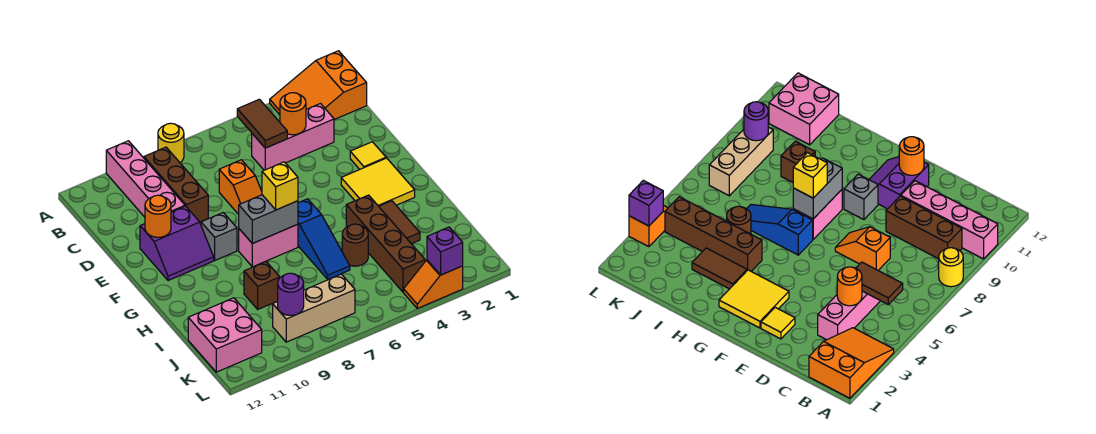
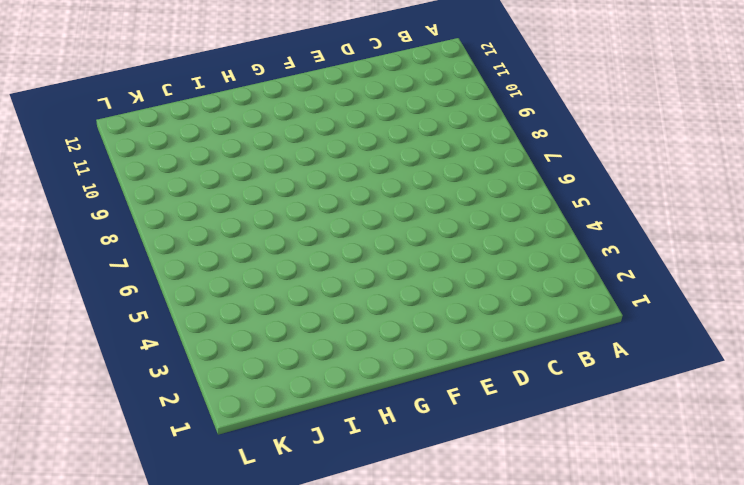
none -> orange slope A1:B3 level 1 top 1
none -> yellow round brick A8 level 1
none -> pink brick A10:D10 level 1

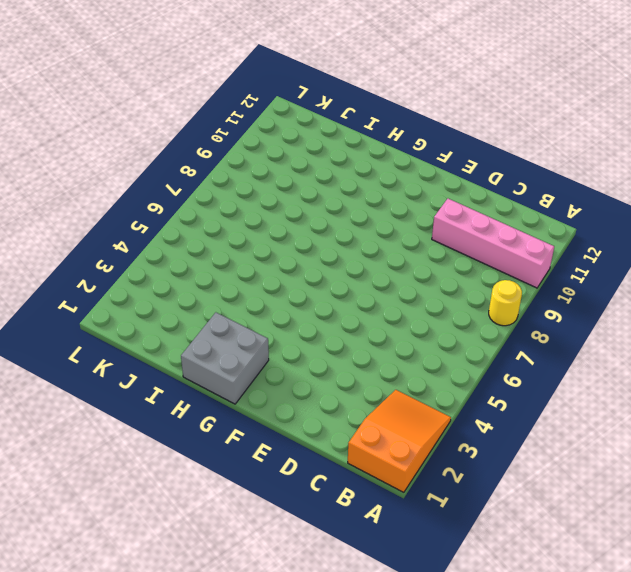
grey brick G1:H2 level 1 -> yellow tile F2:G3 level 1
none -> brown brick B9:D9 level 1
none -> pink brick C3:C5 level 1
none -> orange slope D7:E7 level 1 top D

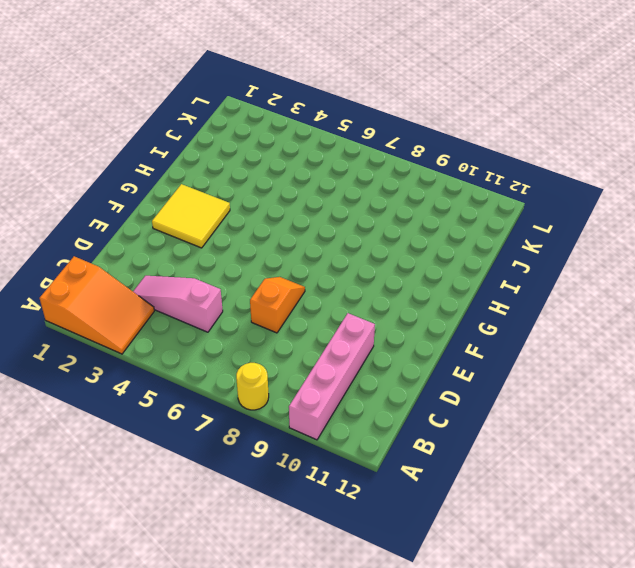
pink slope C3:C5 level 1 top 5 -> pink brick C3:C5 level 1
none -> brown brick B9:D9 level 1
none -> yellow tile E2 level 1
none -> purple slope E10:F11 level 1 top E

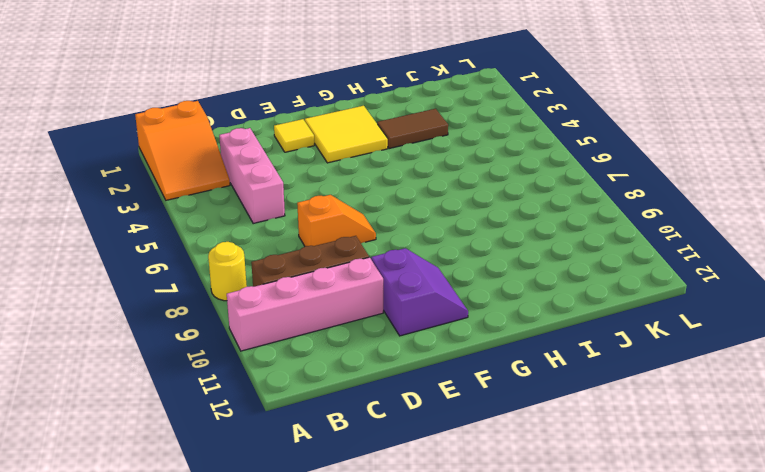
none -> grey brick F9 level 1
none -> blue slope G6:I6 level 1 top G
none -> pink brick G7:G8 level 1

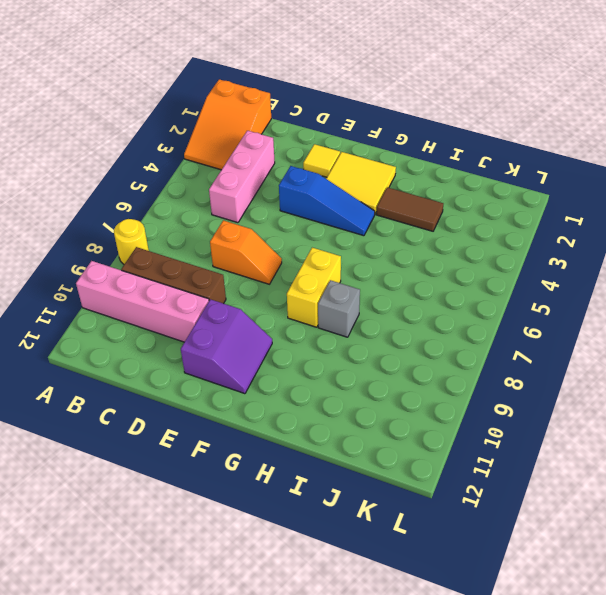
blue slope E4:G4 level 1 top E -> blue slope G6:I6 level 1 top G
yellow brick G7:G8 level 1 -> pink brick G7:G8 level 1
grey brick H8 level 1 -> grey brick F9 level 1
none -> brown brick H4:K4 level 1
none -> brown round brick I5 level 1
none -> brown brick I9 level 1

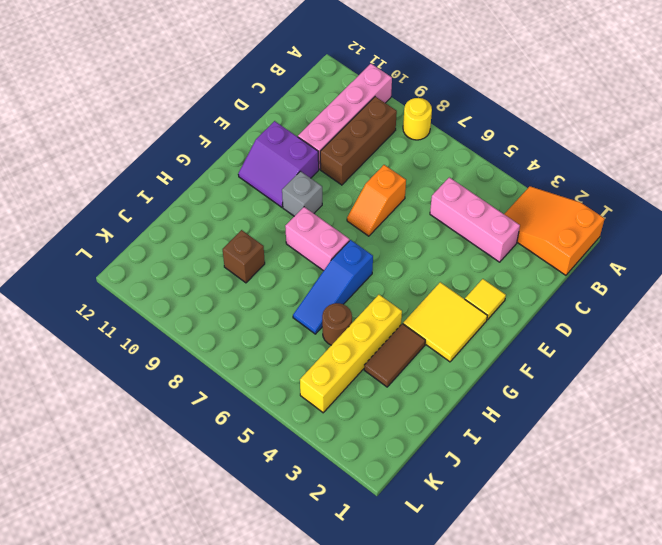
yellow brick H4:K4 level 1 -> brown brick H4:K4 level 1
none -> pink brick J11:K12 level 1
none -> tan brick K7:K9 level 1
none -> orange slope L3:L4 level 1 top 3

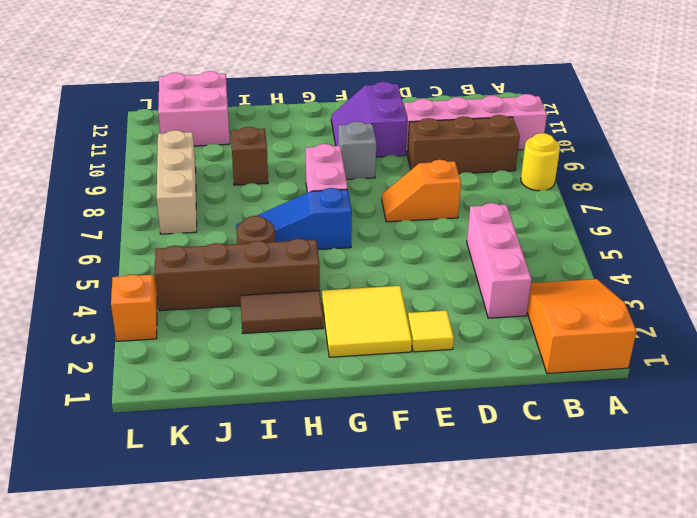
none -> brown tile B5:C5 level 2
none -> orange round brick C4 level 2
none -> orange round brick E11 level 2

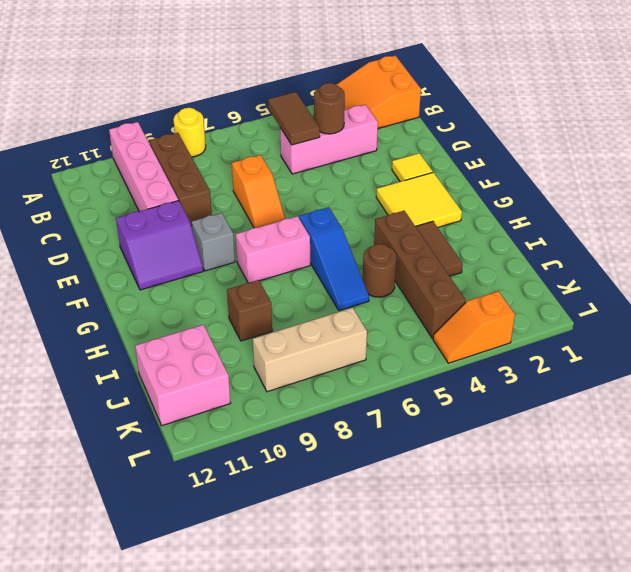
brown round brick C4 level 2 -> orange round brick C4 level 2
none -> orange round brick E11 level 2
none -> grey brick G7:G8 level 2
none -> purple round brick K9 level 2

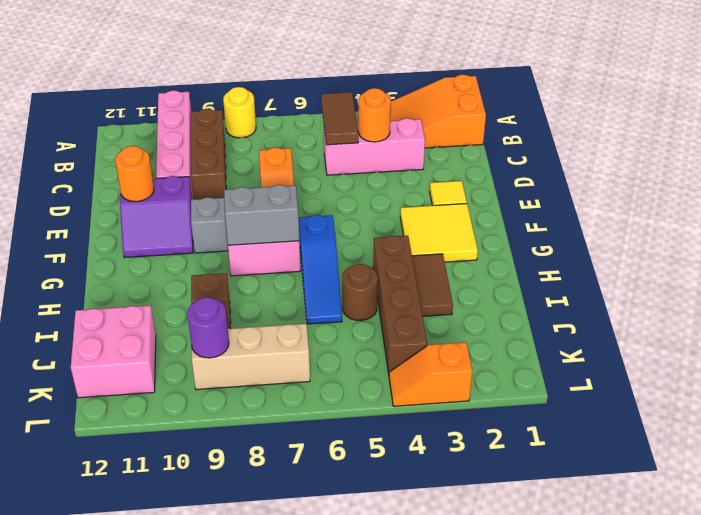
none -> purple brick L3 level 2
none -> yellow brick G7 level 3

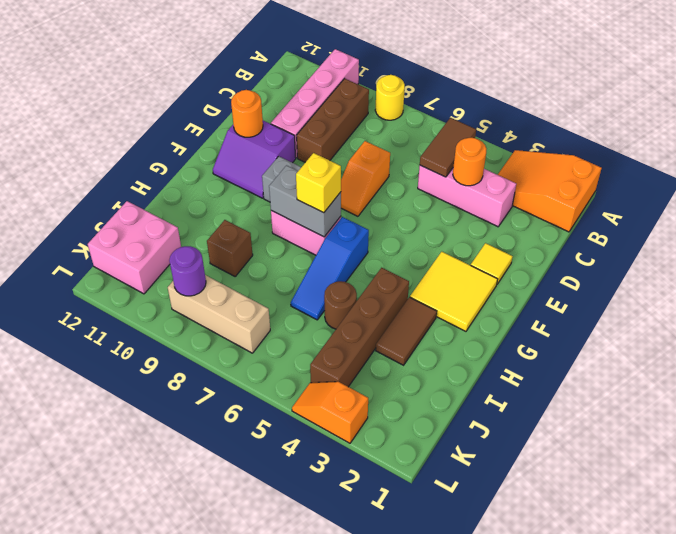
none -> purple brick L3 level 2

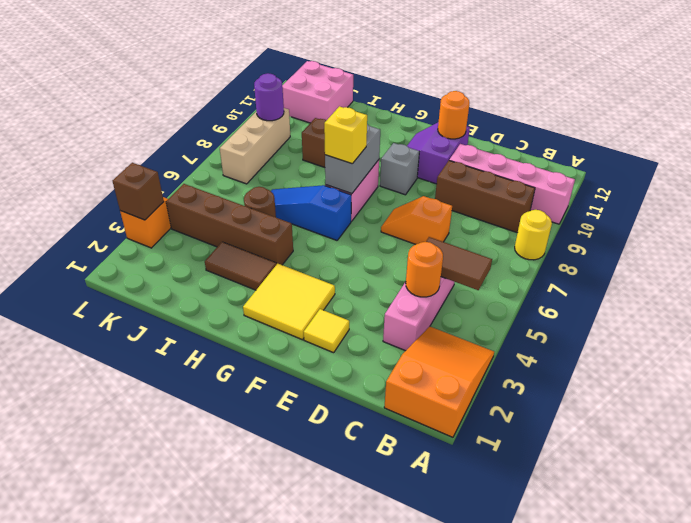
brown brick L3 level 2 -> purple brick L3 level 2

